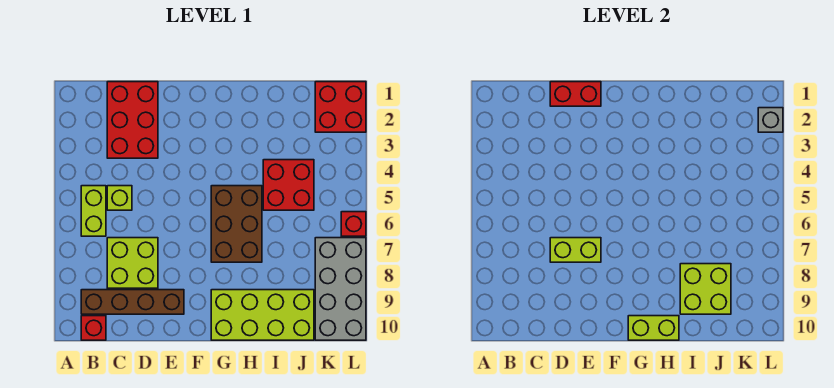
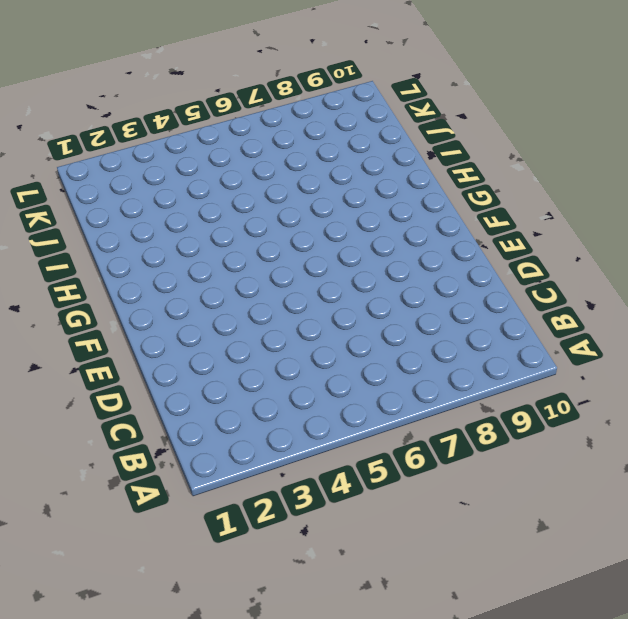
none -> lime brick B5:B6 level 1
none -> brown brick B9:E9 level 1
none -> red brick B10 level 1

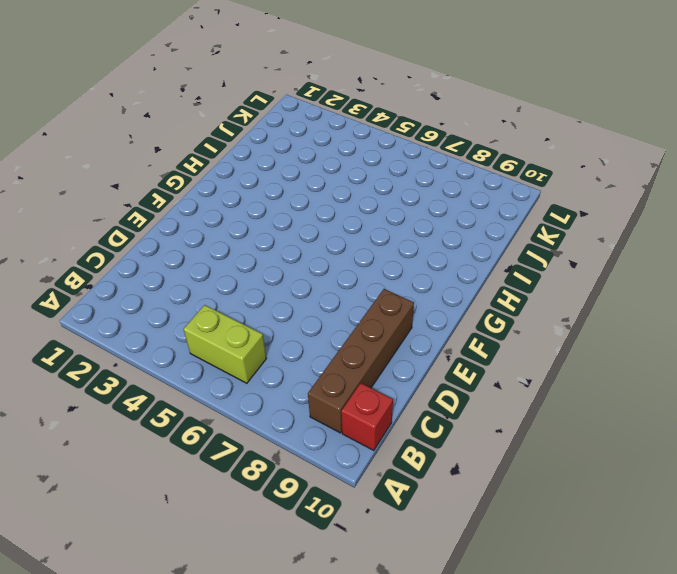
none -> red brick C1:D3 level 1
none -> lime brick C5 level 1
none -> lime brick C7:D8 level 1

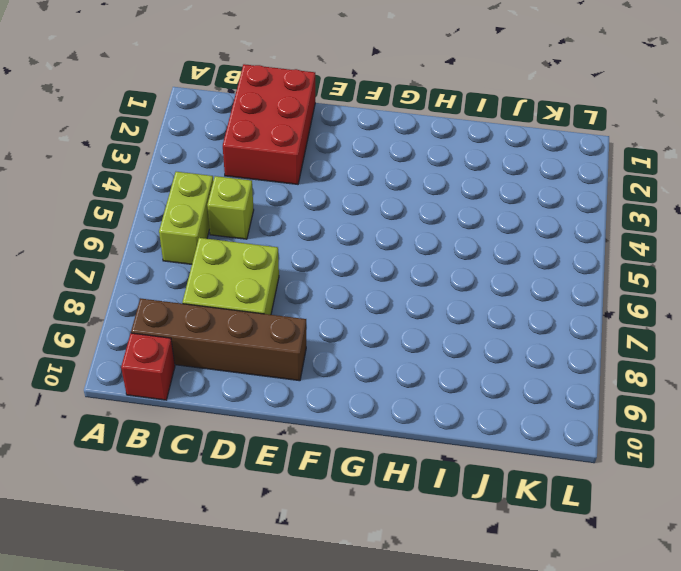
none -> brown brick G5:H7 level 1
none -> lime brick G9:J10 level 1
none -> red brick I4:J5 level 1

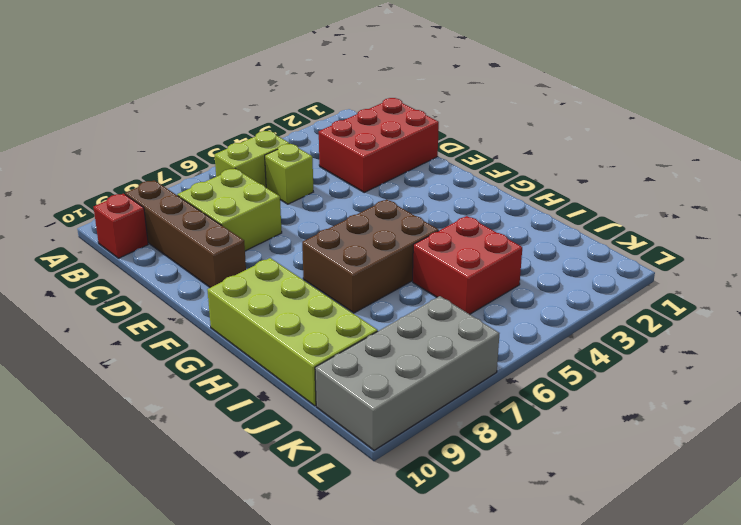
none -> red brick K1:L2 level 1
none -> red brick L6 level 1
none -> red brick D1:E1 level 2

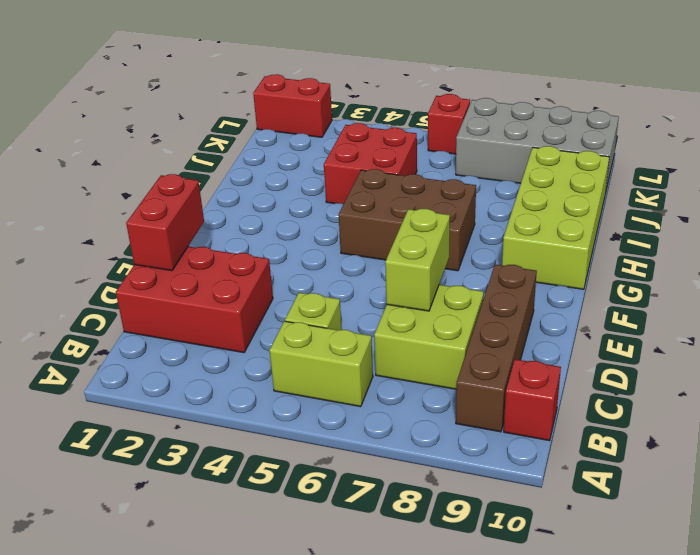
red brick L1:L2 level 1 -> red brick K1:L2 level 1
none -> lime brick G10:H10 level 2
none -> lime brick I8:J9 level 2
none -> grey brick L2 level 2

